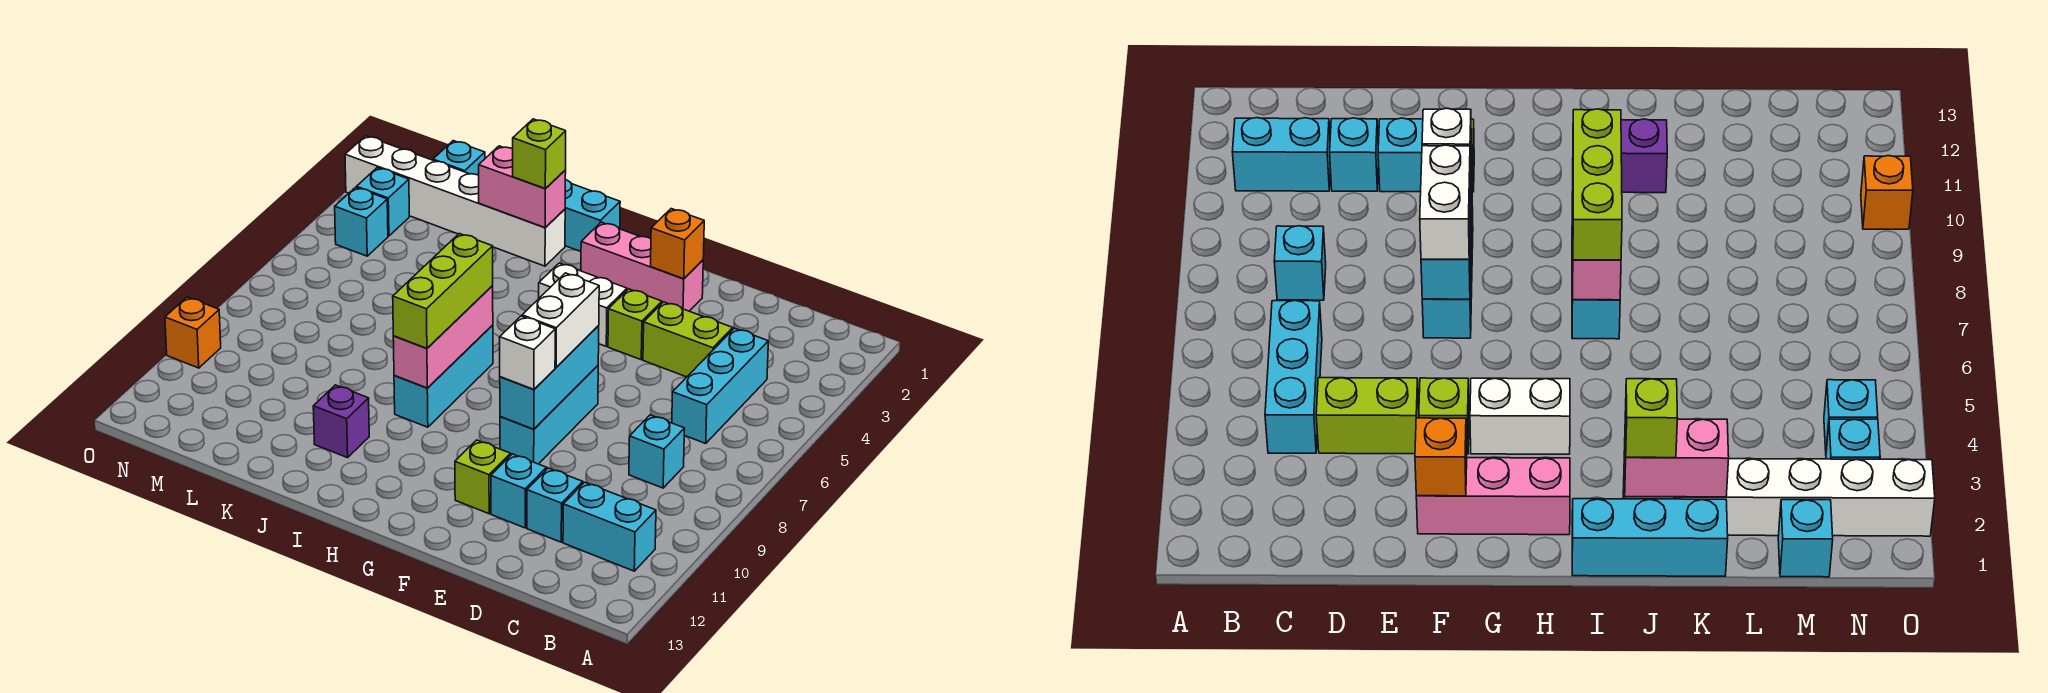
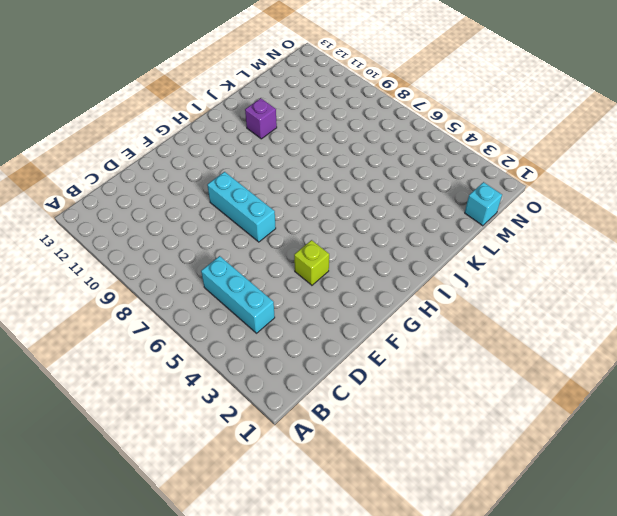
none -> cyan brick B11:C11 level 1
none -> cyan brick C8 level 1
none -> lime brick D4:E4 level 1

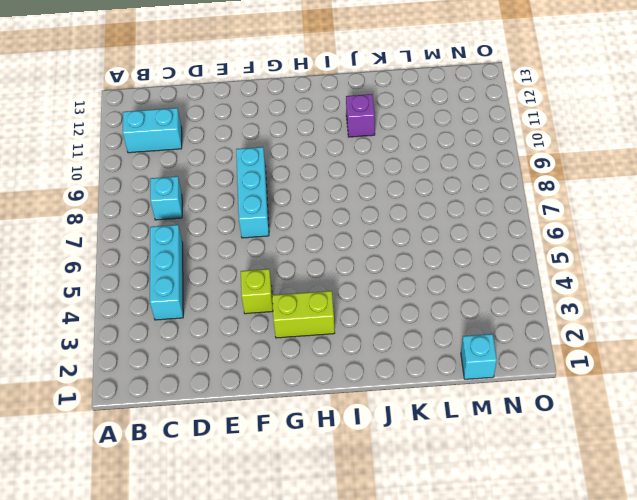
lime brick G3:H3 level 1 -> lime brick D4:E4 level 1
none -> cyan brick D11 level 1
none -> cyan brick E11 level 1
none -> pink brick F2:H2 level 1

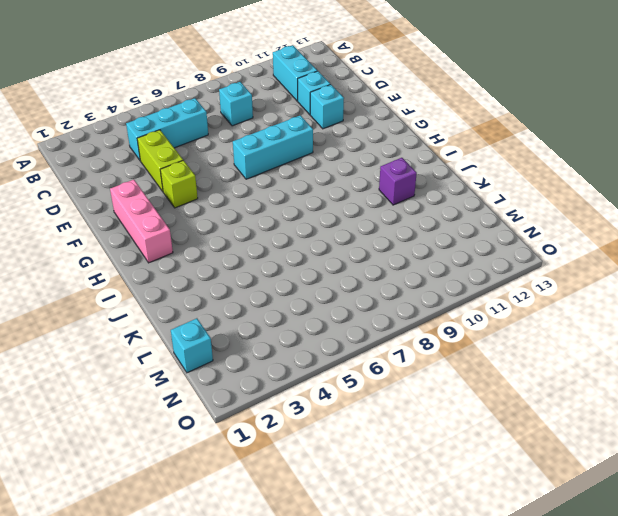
none -> lime brick F11 level 1
none -> white brick G4:H4 level 1
none -> cyan brick I1:K1 level 1

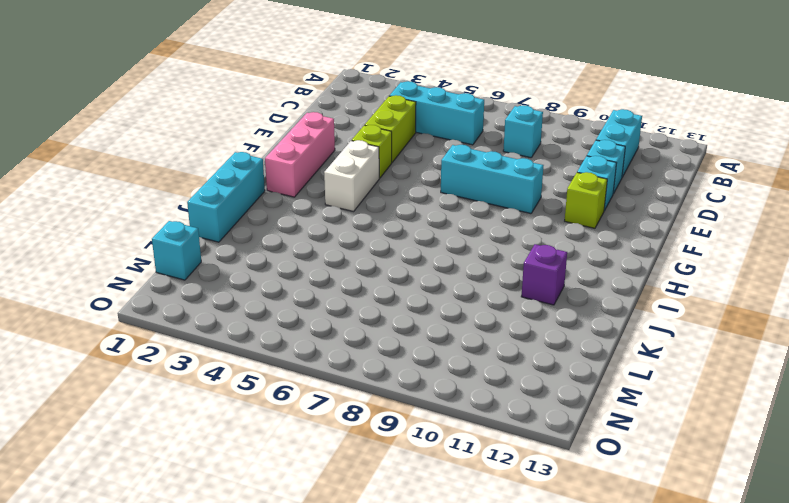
none -> cyan brick I7:I9 level 1
none -> white brick J2:O2 level 1
none -> cyan brick N3 level 1

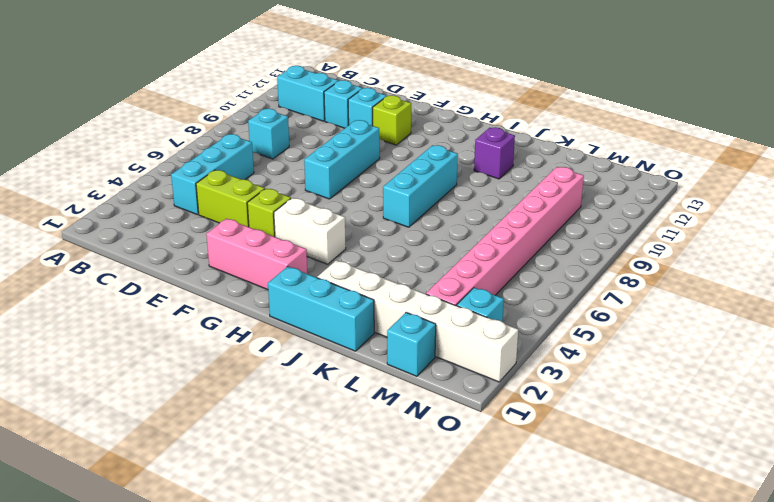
pink brick M3:M10 level 1 -> none
none -> cyan brick N4 level 1
none -> orange brick O10 level 1
none -> orange brick F2 level 2

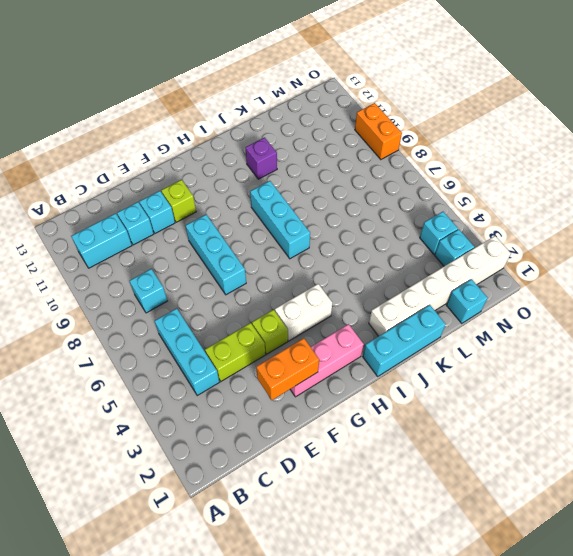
orange brick E2:F2 level 2 -> orange brick F2 level 2
orange brick O9:O10 level 1 -> orange brick O10 level 1
none -> cyan brick F7:F9 level 2
none -> pink brick I7:I9 level 2
none -> pink brick J2:K2 level 2

